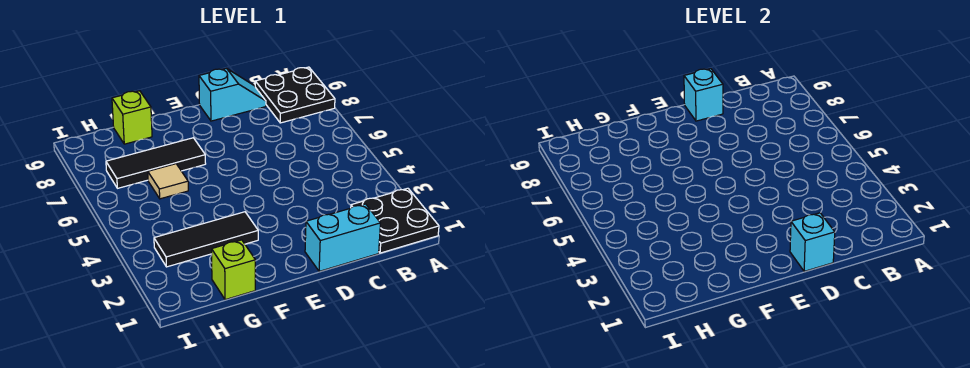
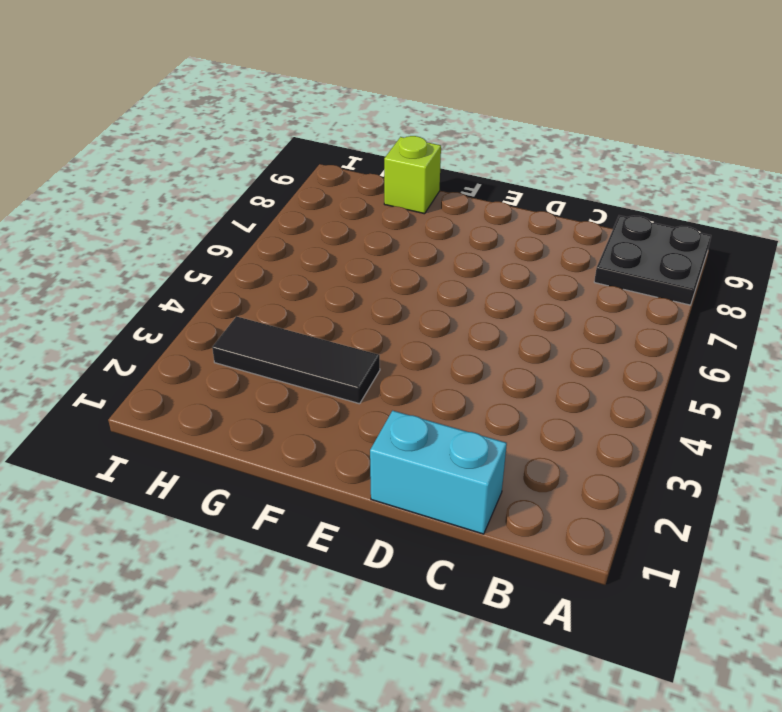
none -> black plate A1:B2 level 1
none -> cyan slope C9:D9 level 1 top D

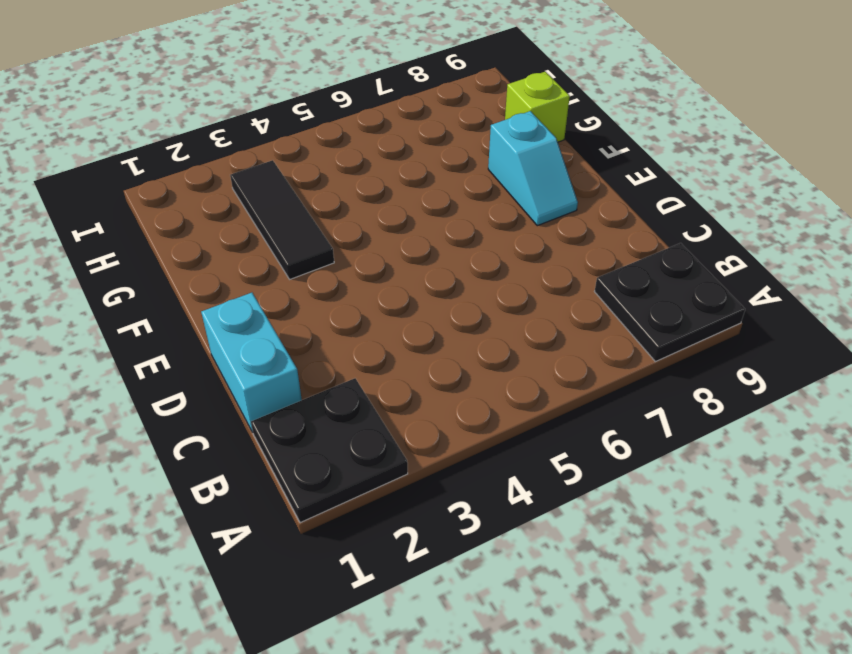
cyan slope E8:F8 level 1 top F -> cyan slope C9:D9 level 1 top D
none -> black tile F7:H7 level 1
none -> lime brick G1 level 1

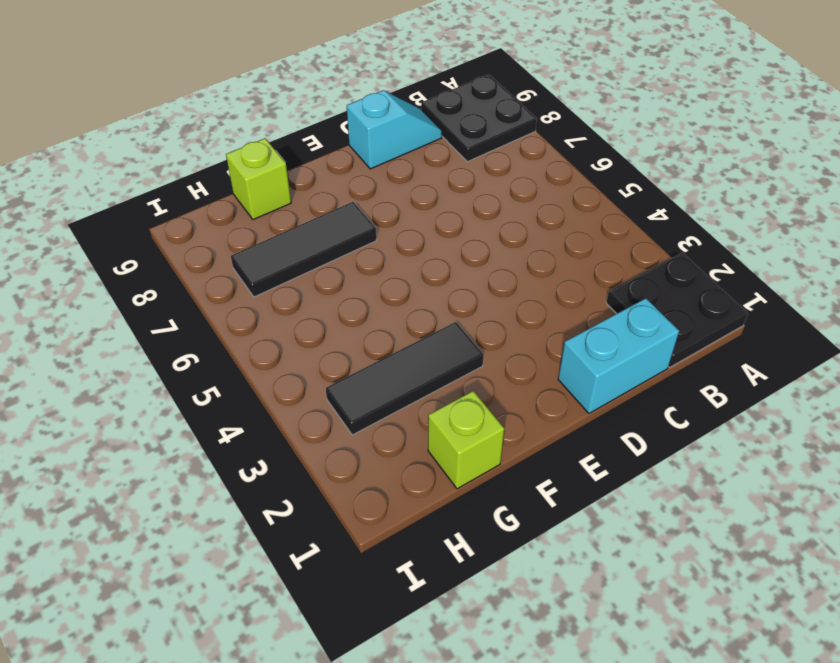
none -> tan tile G6 level 1
none -> cyan brick D1 level 2

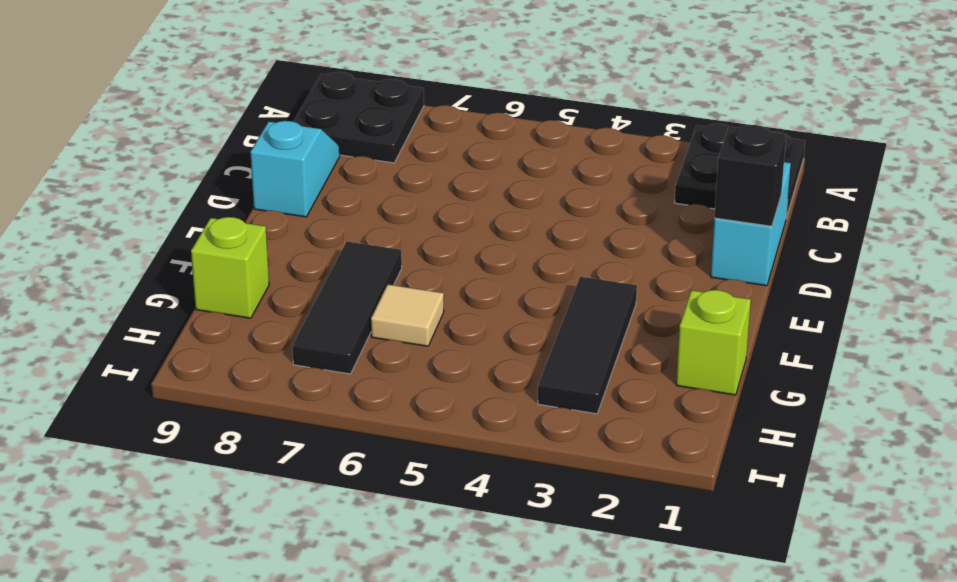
black brick D1 level 2 -> cyan brick D1 level 2
none -> cyan brick D9 level 2

